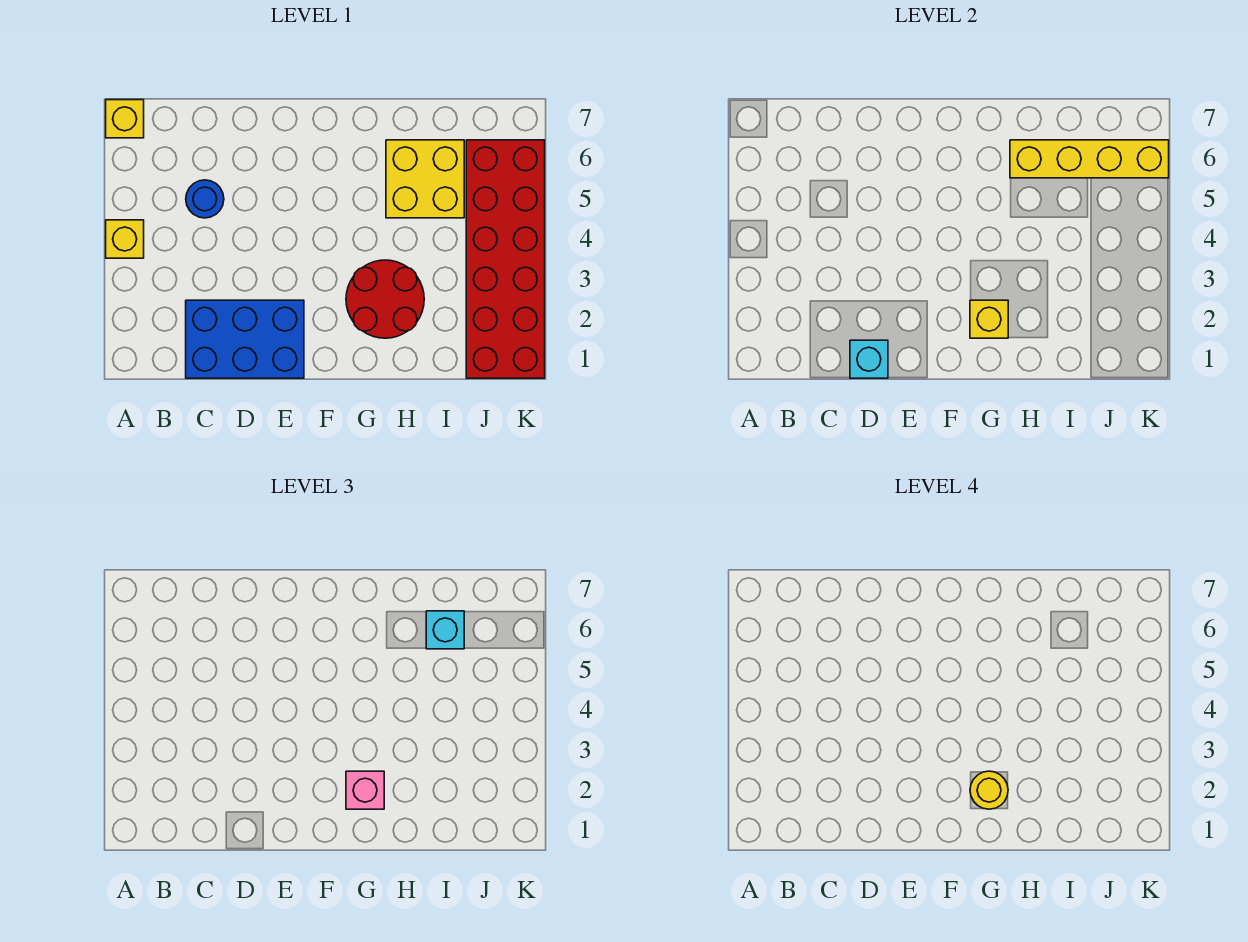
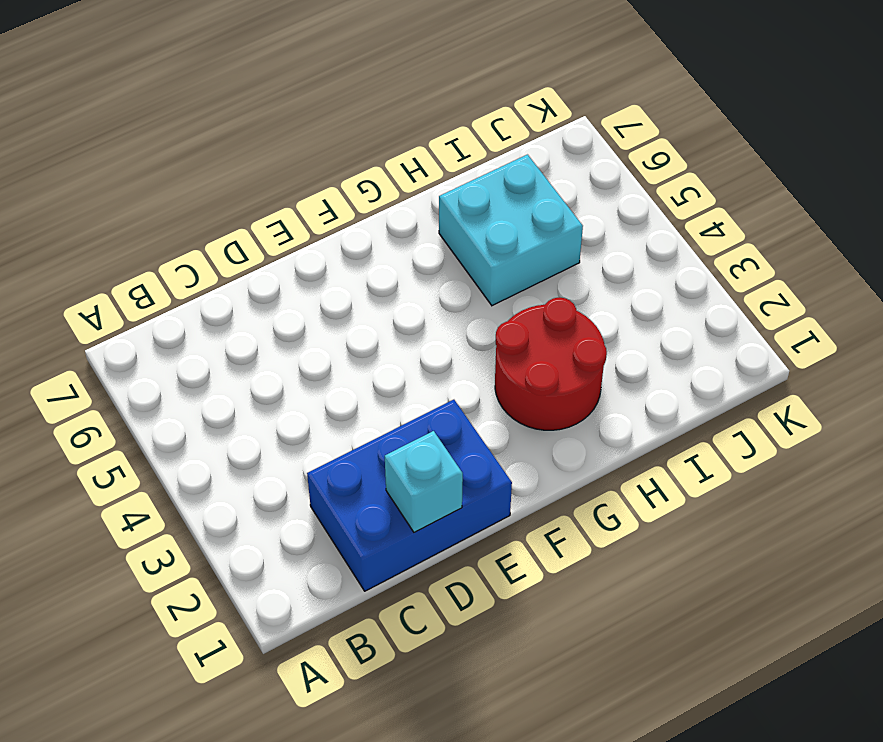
cyan brick H5:I6 level 1 -> yellow brick H5:I6 level 1
none -> yellow brick A4 level 1
none -> yellow brick A7 level 1
none -> blue round brick C5 level 1

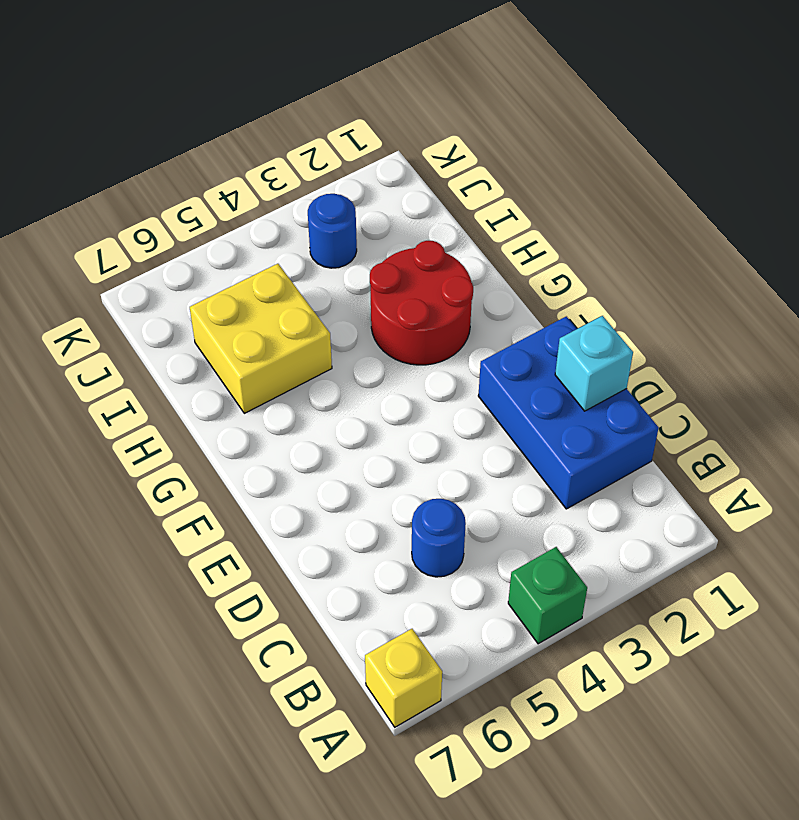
green brick A4 level 1 -> yellow brick A4 level 1
blue round brick J3 level 1 -> red brick J1:K6 level 1
none -> yellow brick G2 level 2
none -> yellow brick H6:K6 level 2
none -> pink brick G2 level 3

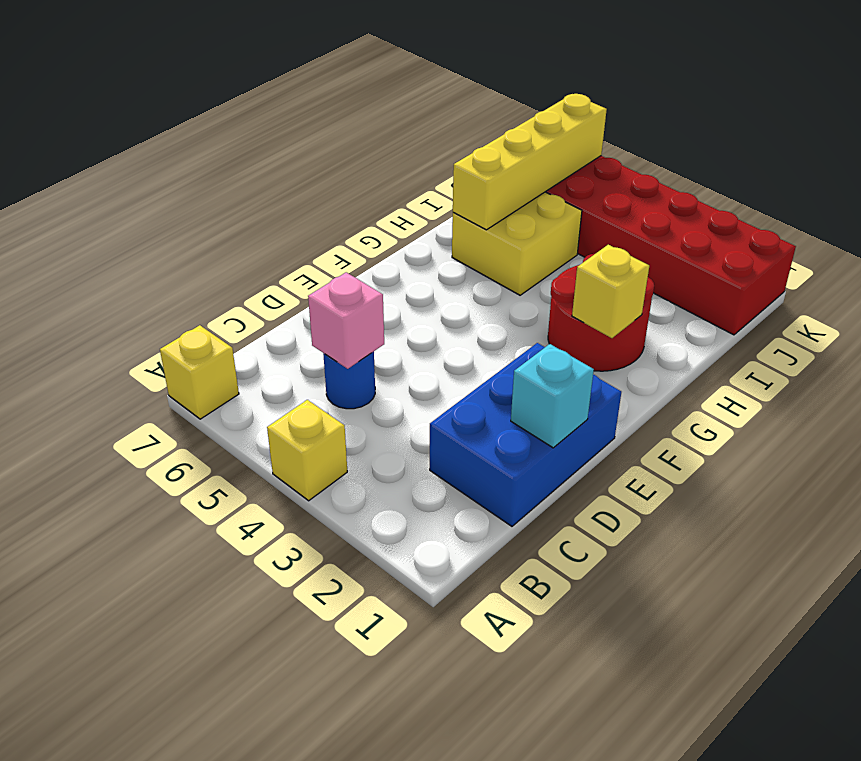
pink brick C5 level 2 -> pink brick G2 level 3
none -> cyan brick I6 level 3
none -> yellow round brick G2 level 4

